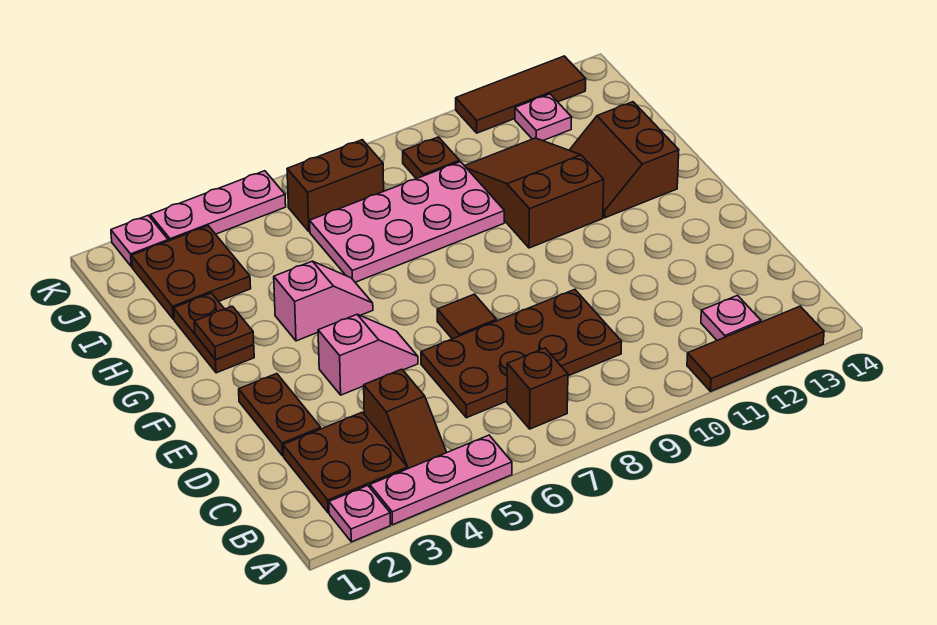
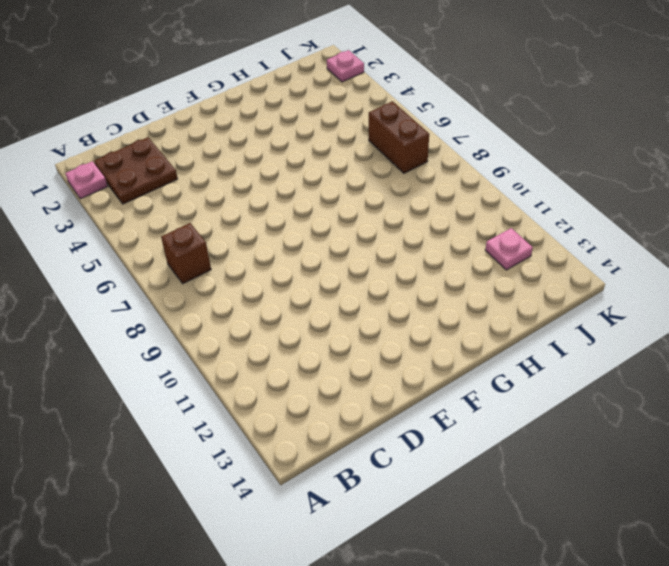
none -> pink plate A3:A5 level 1
none -> brown tile A11:A13 level 1
none -> brown slope B4:C4 level 1 top C

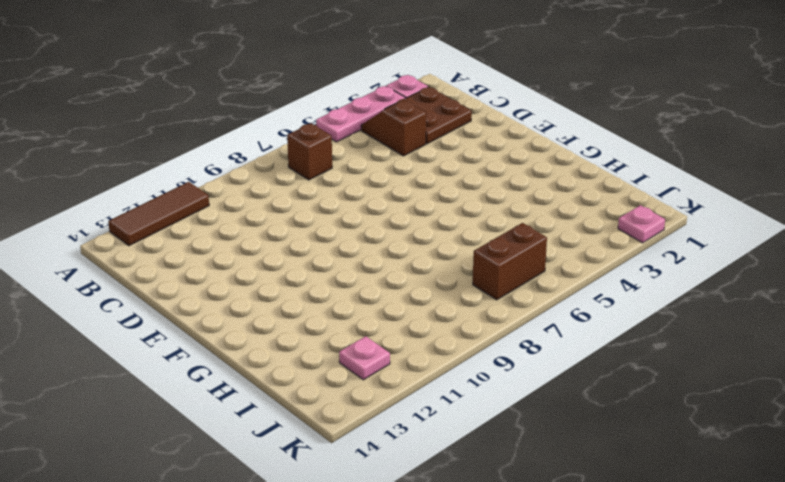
none -> pink plate B12 level 1
none -> brown plate C6:D9 level 1
none -> brown plate D2:E2 level 1

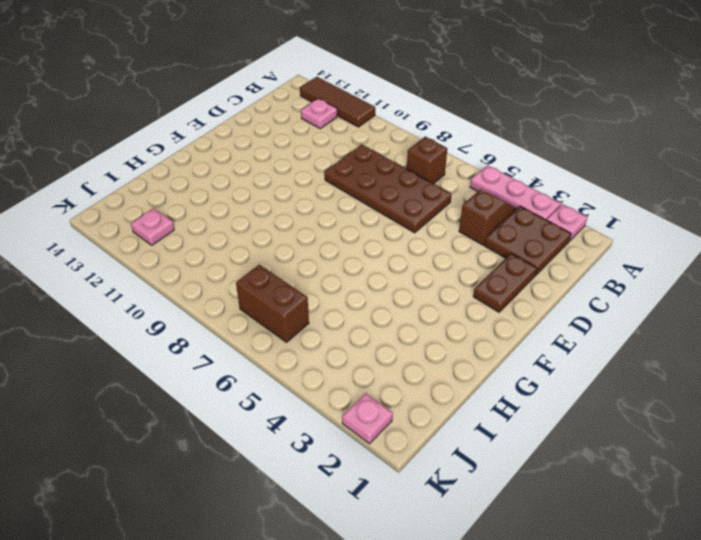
none -> pink slope E4:E5 level 1 top 4
none -> brown tile E7 level 1
none -> brown plate G2:H2 level 1

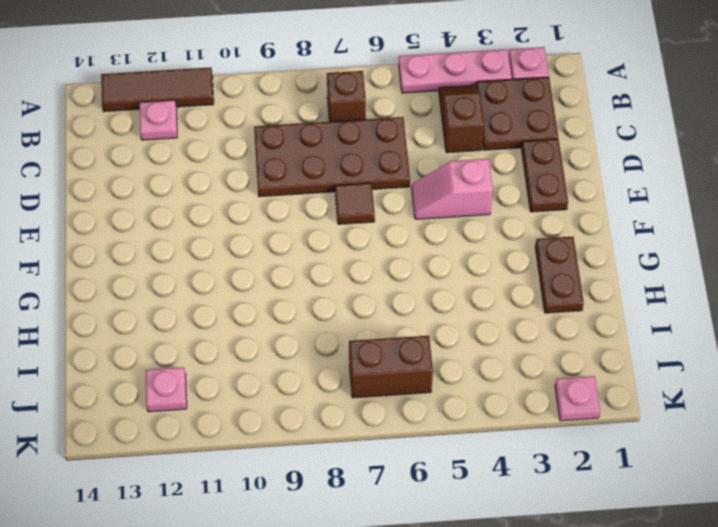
none -> pink slope G4:G5 level 1 top 4
none -> brown slope G10:I11 level 1 top G
none -> brown slope G12:H13 level 1 top 13

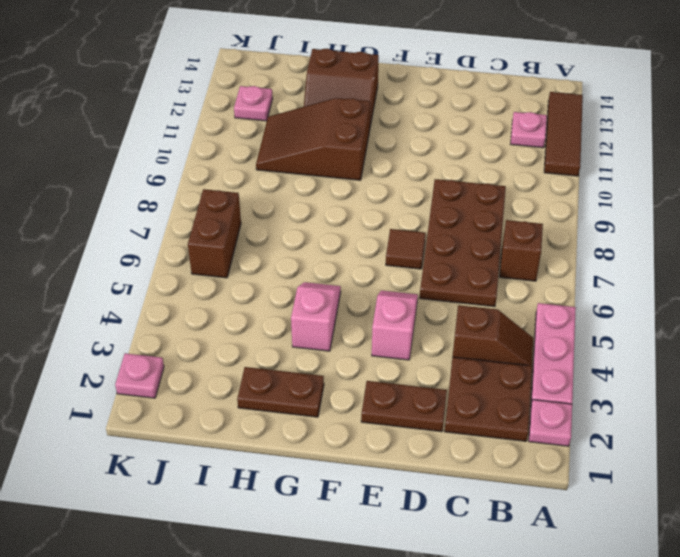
none -> pink plate H6:I9 level 1
none -> brown plate I2:J3 level 1
none -> brown plate J9 level 1

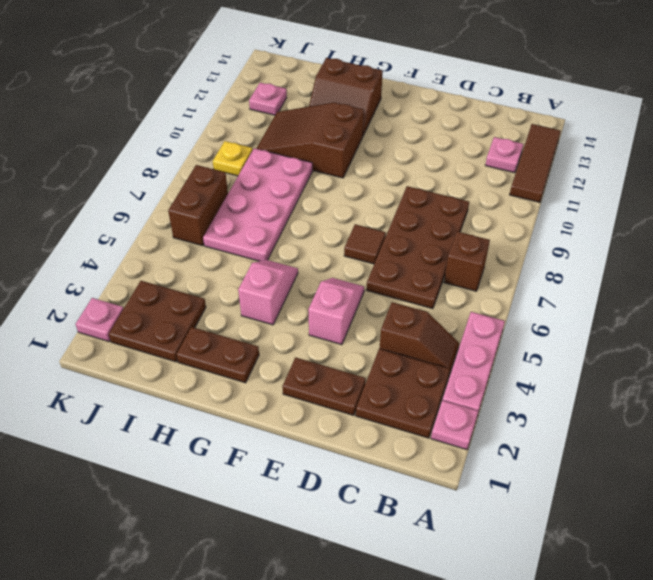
yellow plate J9 level 1 -> brown plate J9 level 1
none -> pink plate K3:K5 level 1
none -> brown tile K11:K13 level 1
none -> brown plate G2 level 2

